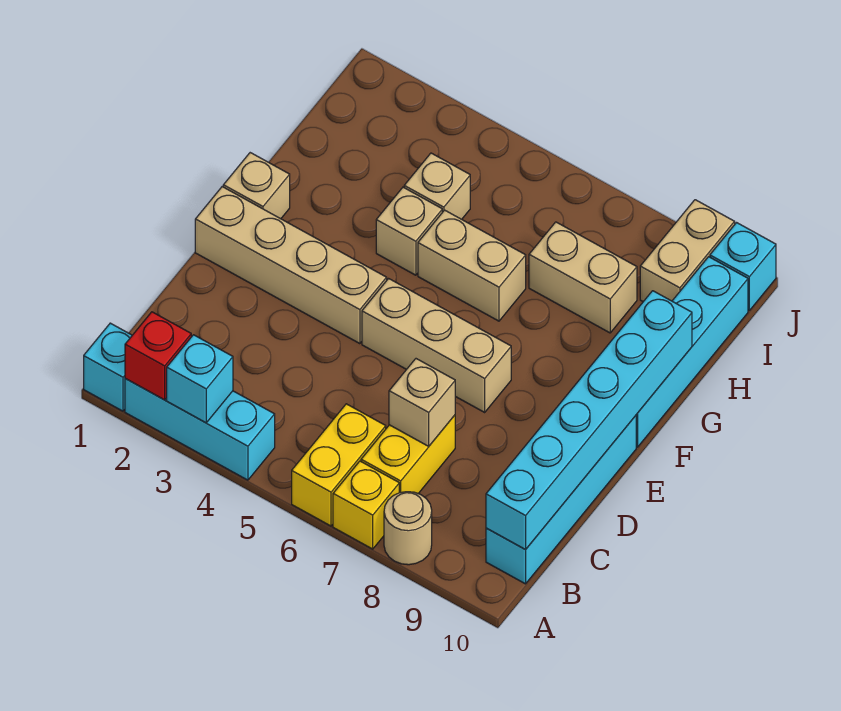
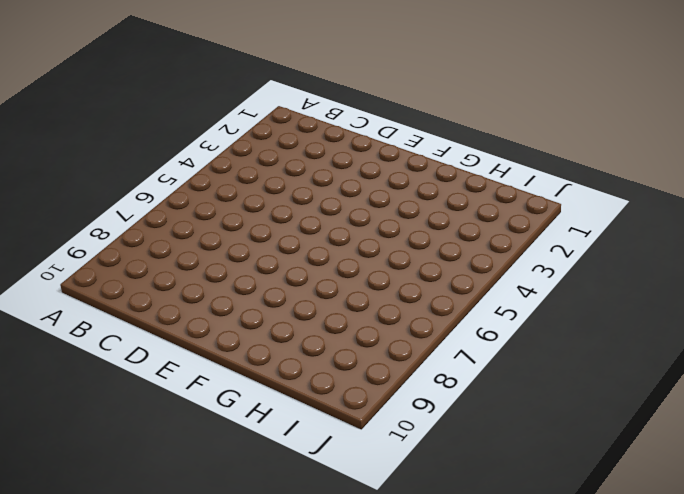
none -> cyan brick A1 level 1
none -> cyan brick A2:A4 level 1
none -> yellow brick A6:B6 level 1

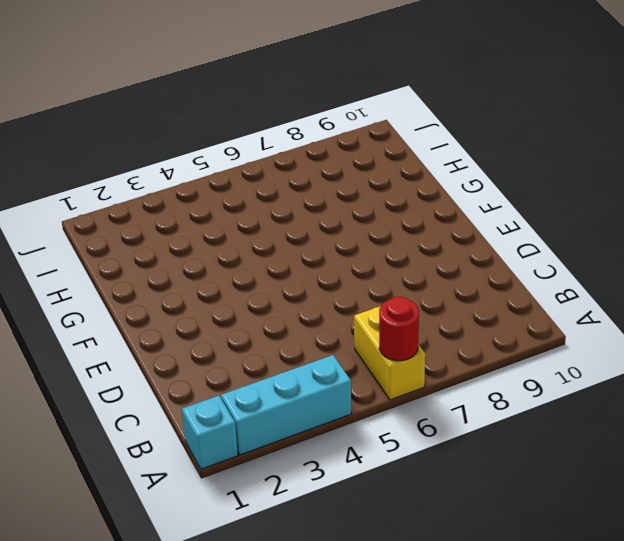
red round brick A6 level 2 -> none
none -> yellow brick A7 level 1
none -> tan round brick A8 level 1
none -> yellow brick B7:C7 level 1

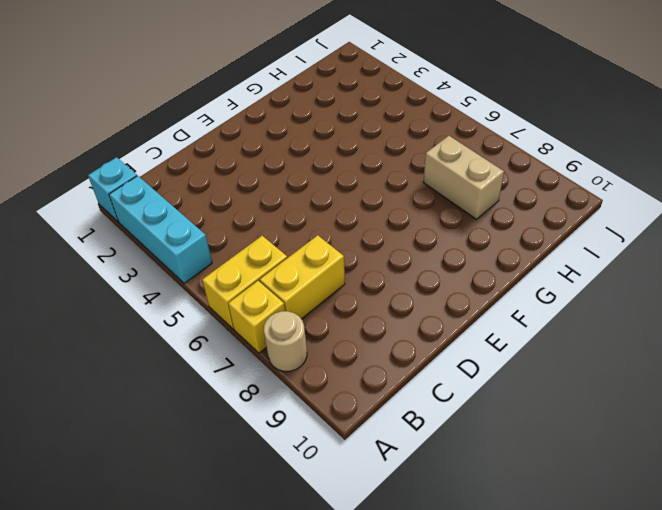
none -> cyan brick B10:E10 level 1
none -> tan brick E1:E4 level 1
none -> tan brick E5:E7 level 1

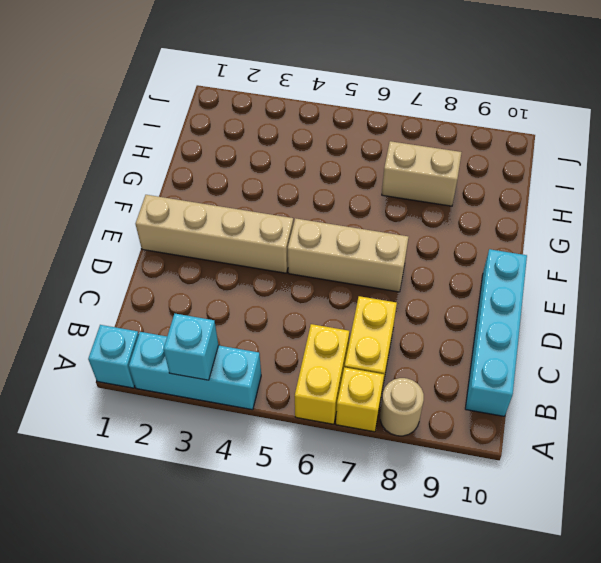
none -> tan brick F1 level 1
none -> cyan brick F10:I10 level 1
none -> tan brick G4 level 1

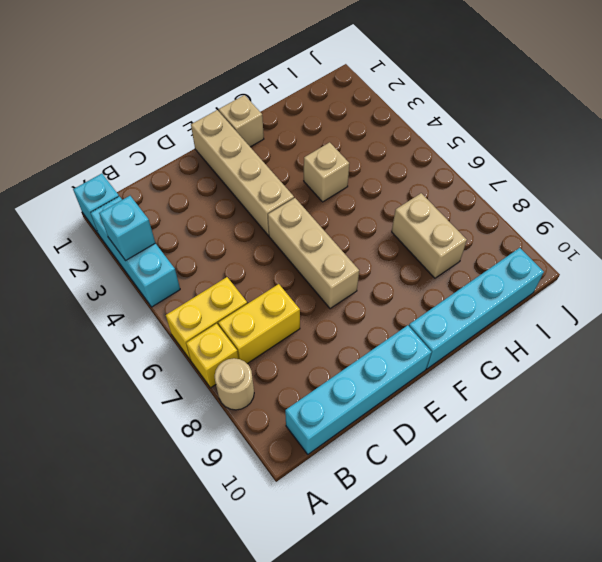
none -> tan brick G5:G6 level 1
none -> tan brick H4 level 1
none -> tan brick I9:J9 level 1

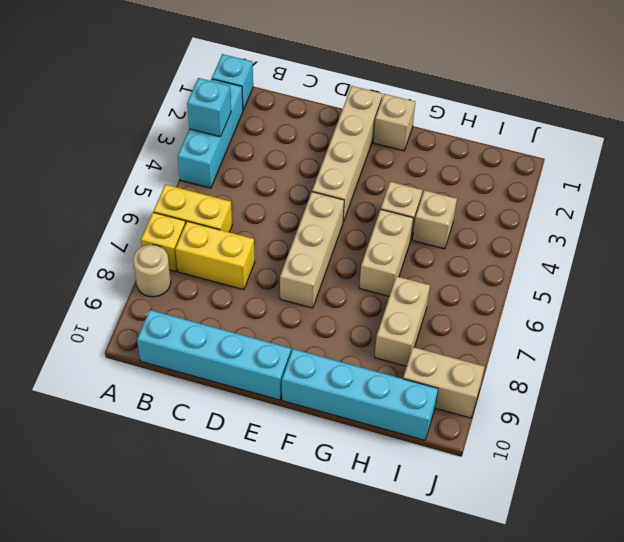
none -> cyan brick J10 level 1
none -> red brick A2 level 2
none -> cyan brick B10:G10 level 2

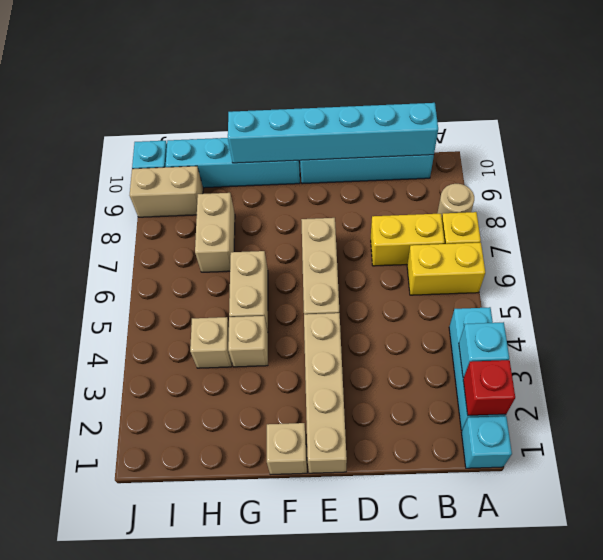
none -> tan brick C7 level 2

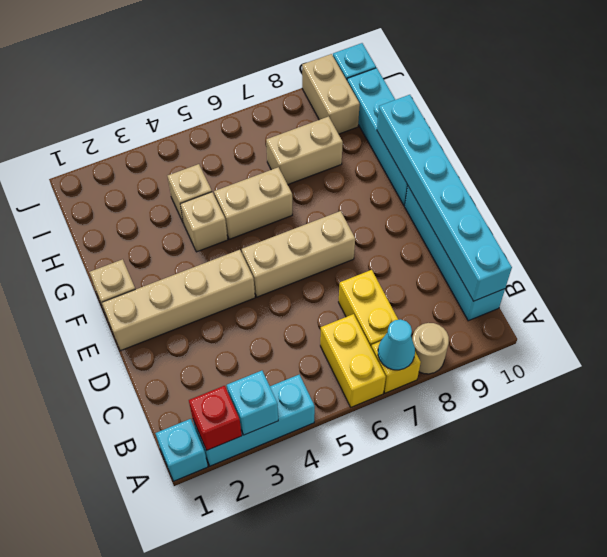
cyan cone A7 level 2 -> none
none -> tan brick C7 level 2

